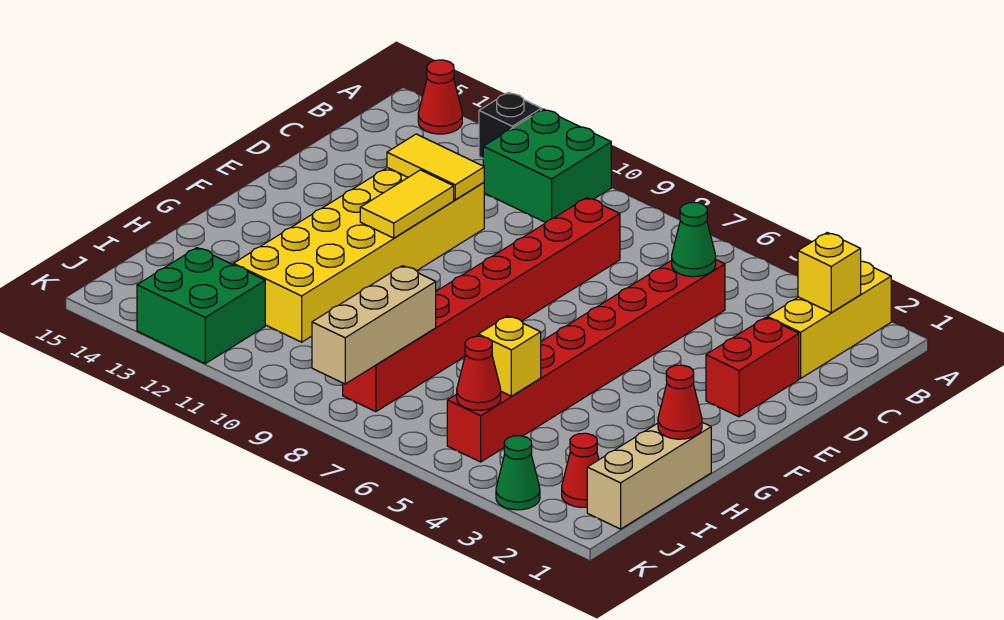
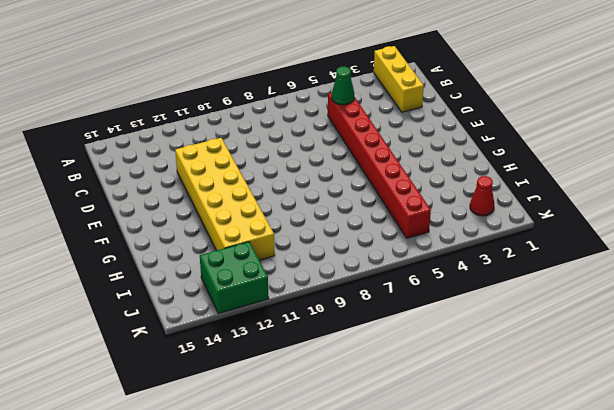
none -> green brick A10:B11 level 1
none -> black brick A12 level 1
none -> red cone A14 level 1

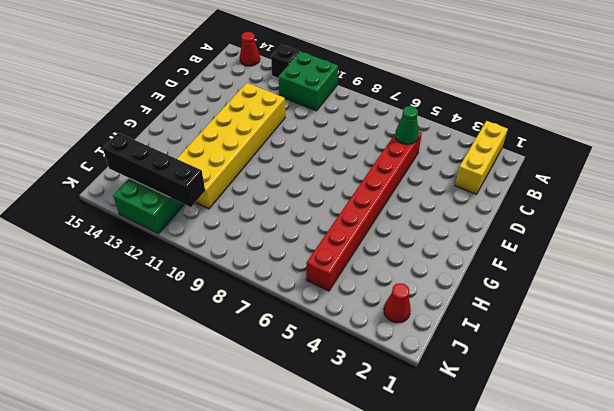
black brick J11:J14 level 2 -> none
none -> red brick C8:J8 level 1
none -> red brick D2:E2 level 1
none -> tan brick H1:J1 level 1

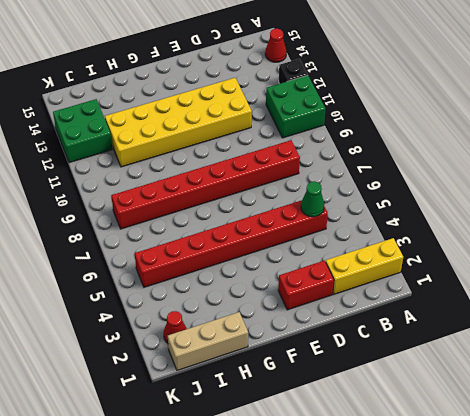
none -> green cone K3 level 1
none -> yellow brick B2 level 2
none -> yellow tile D11:D12 level 2

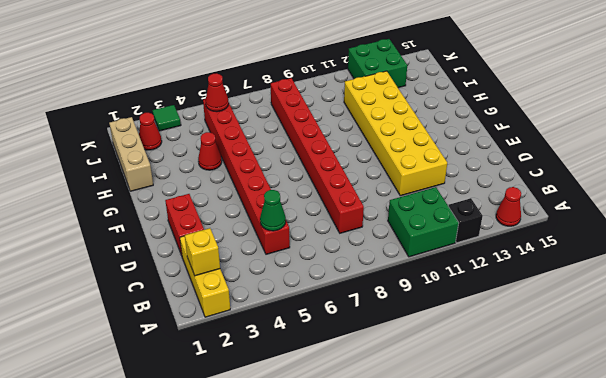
red cone H4 level 1 -> red cone H1 level 2
green tile K3 level 1 -> green cone K3 level 1
none -> yellow tile D11:D12 level 2
none -> yellow tile E11:F11 level 2
none -> yellow brick I5 level 2

